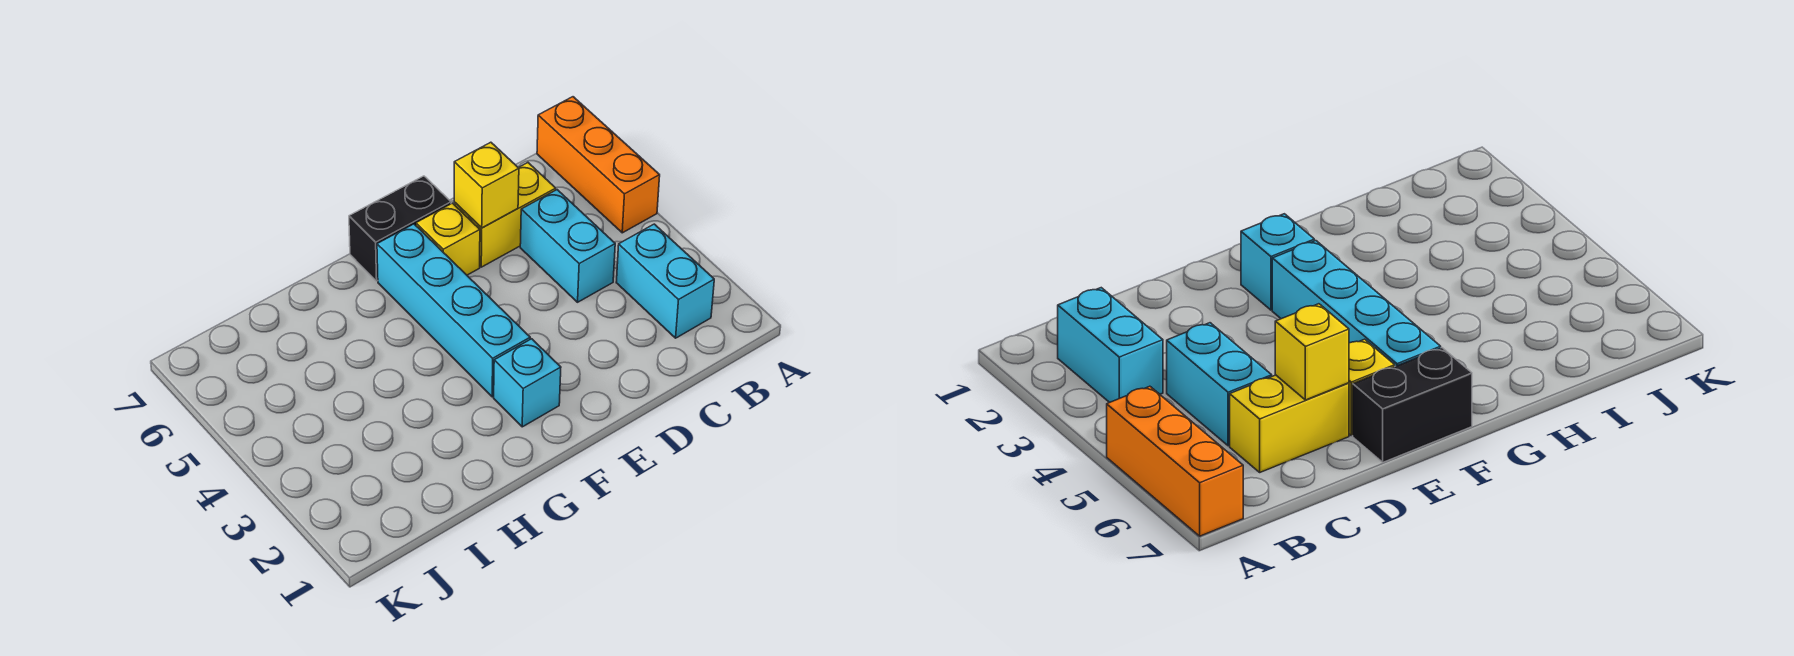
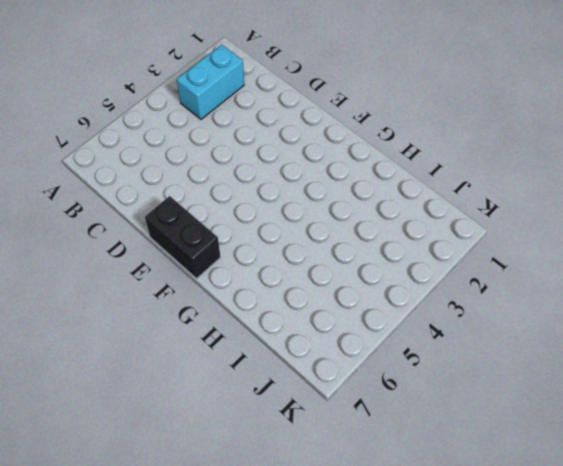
none -> orange brick A5:A7 level 1
none -> cyan brick C4:C5 level 1

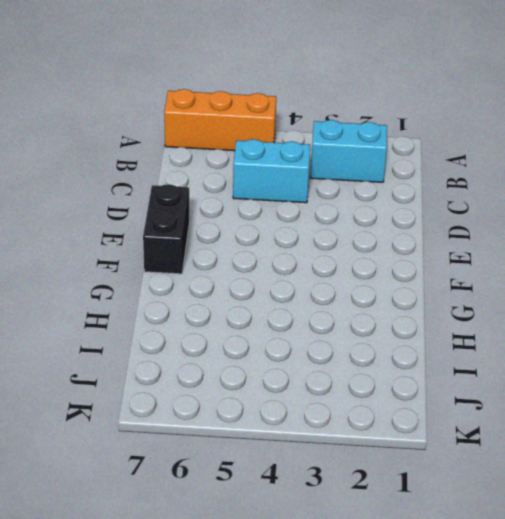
none -> yellow brick C6:D6 level 1
none -> yellow brick E6 level 1

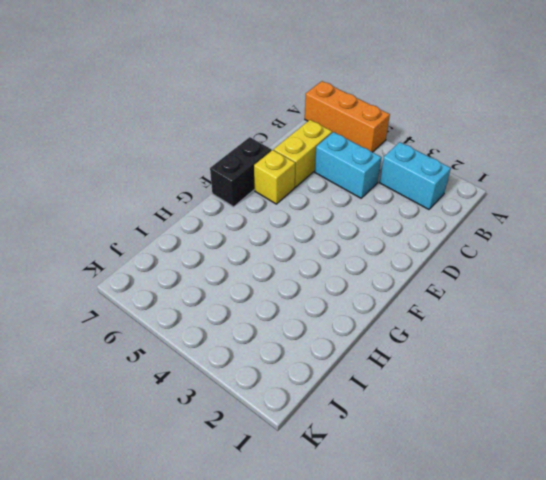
none -> cyan brick F2 level 1
none -> cyan brick F3:F6 level 1

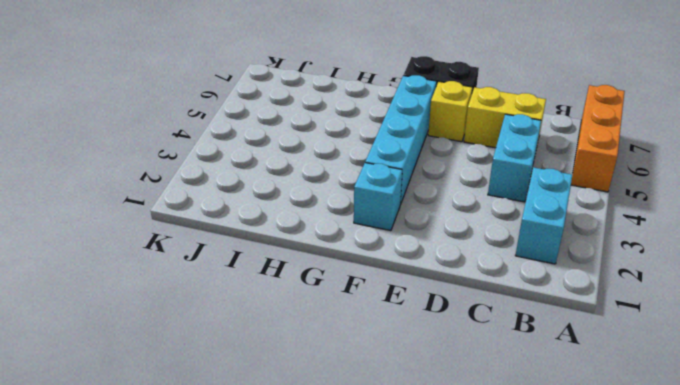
none -> yellow brick D6 level 2

